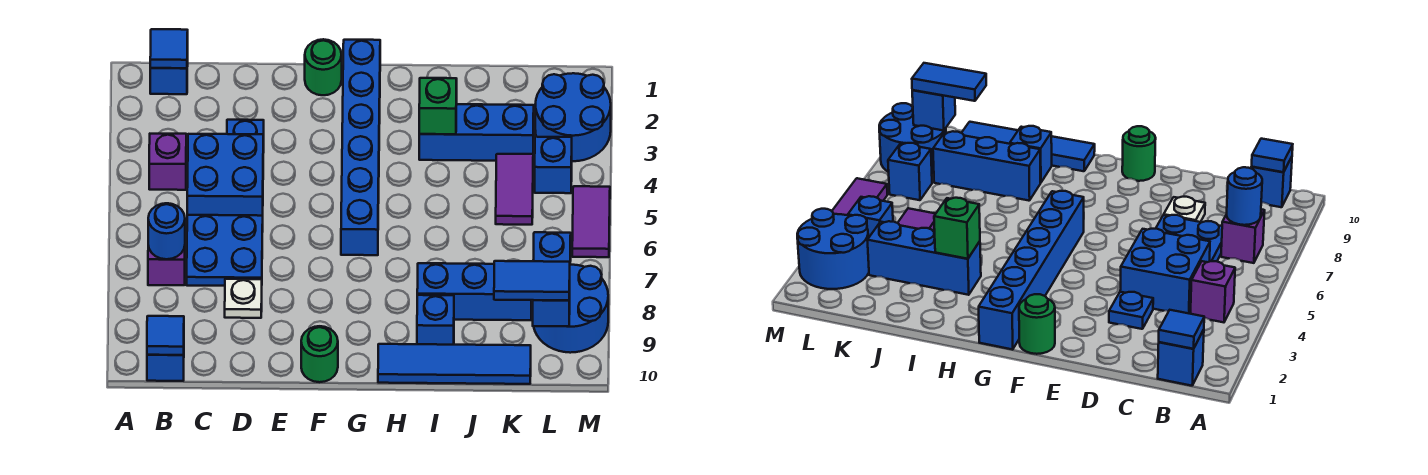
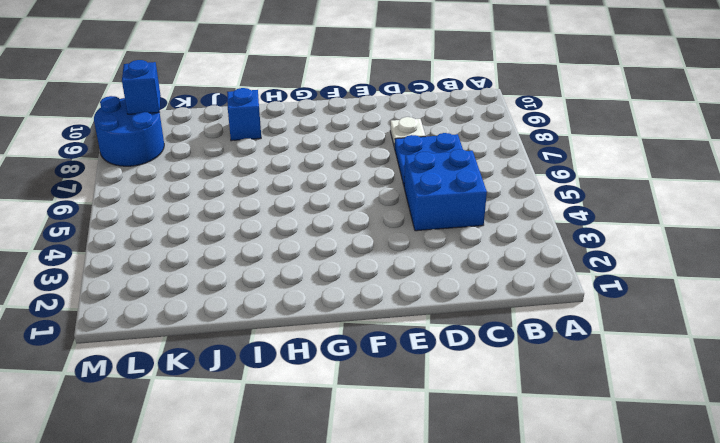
none -> blue brick B1 level 1
none -> purple brick B4 level 1
none -> purple brick B7 level 1

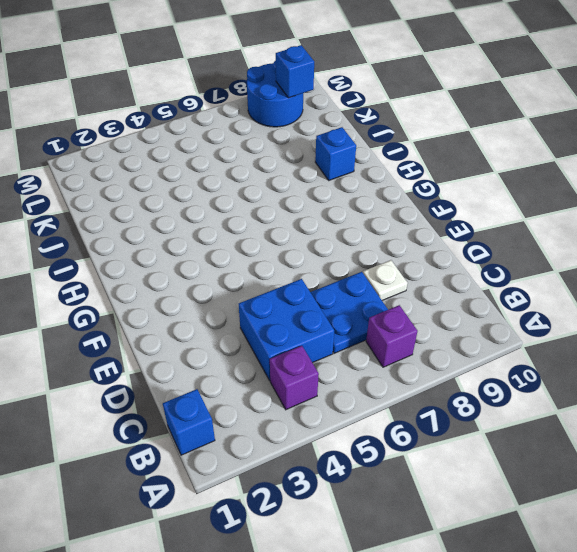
none -> blue brick B10 level 1
none -> blue plate D3 level 1
none -> green round brick F1 level 1

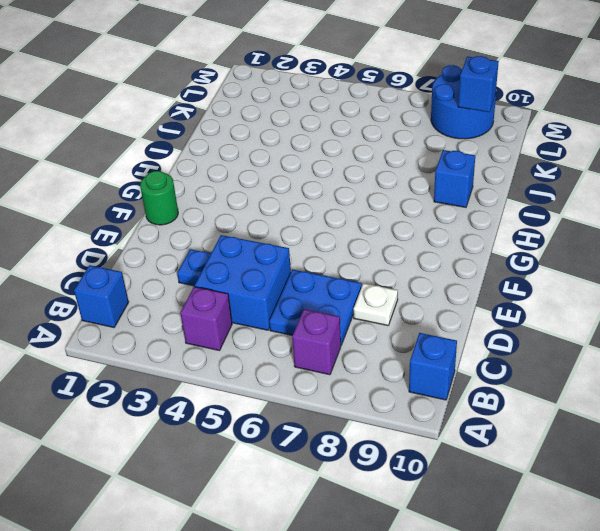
none -> green round brick F10 level 1
none -> blue brick G1:G6 level 1
none -> blue tile H10:K10 level 1

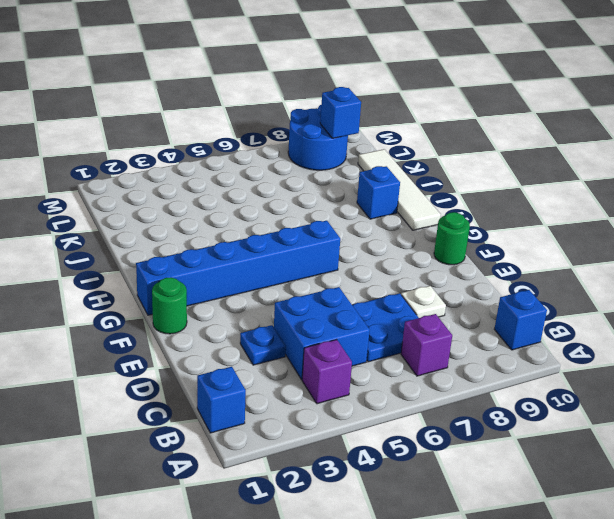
white tile H10:K10 level 1 -> blue tile H10:K10 level 1
none -> blue brick I3:K3 level 1
none -> blue brick I8:K8 level 1
none -> purple tile K4:K5 level 1

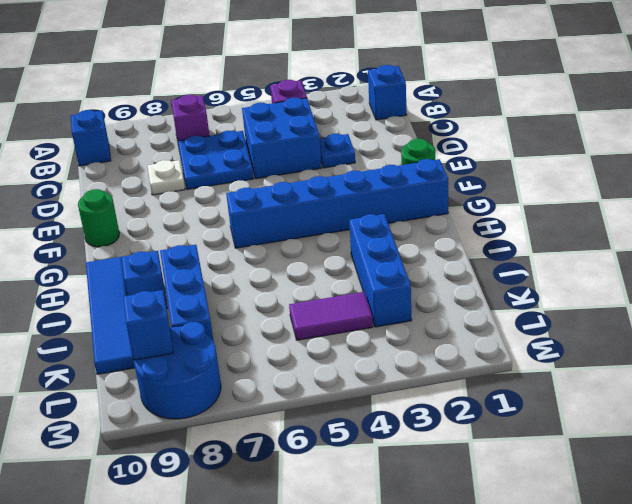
none -> blue round brick L2:M3 level 1
none -> blue brick L4 level 1
none -> blue brick L7 level 1

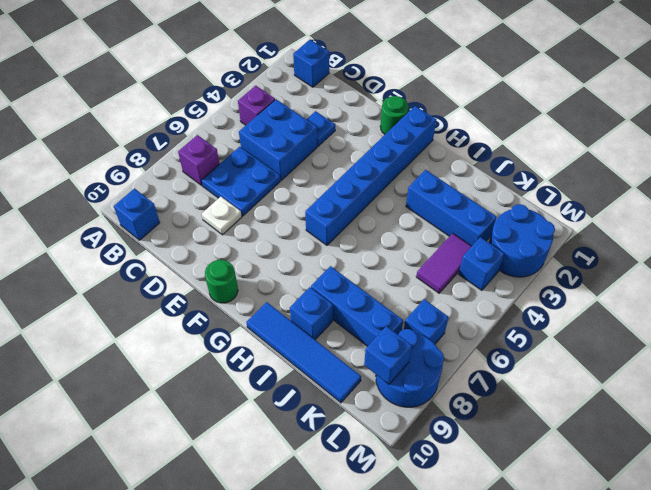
none -> purple tile M5:M6 level 1
none -> blue tile B1 level 2
none -> blue round brick B7 level 2

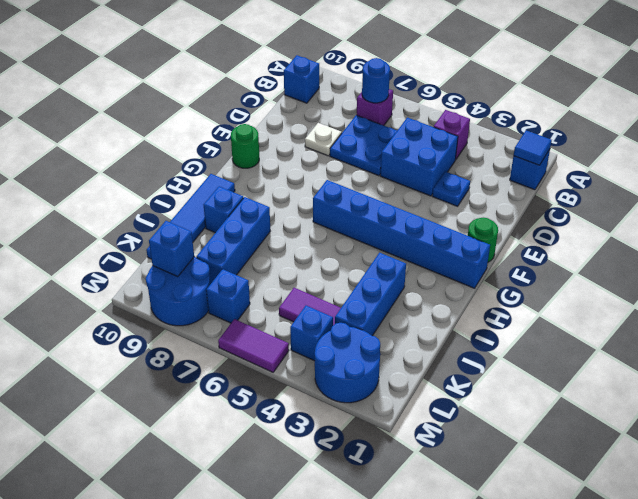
none -> blue tile B10 level 2
none -> green brick I3 level 2
none -> blue tile K9:L9 level 3

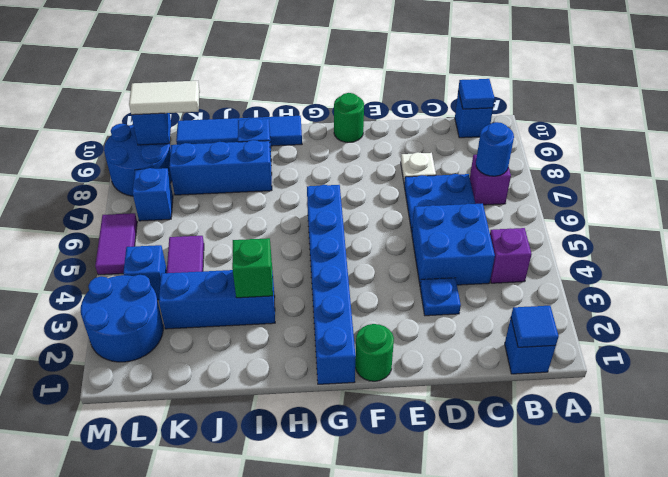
white tile K9:L9 level 3 -> blue tile K9:L9 level 3

